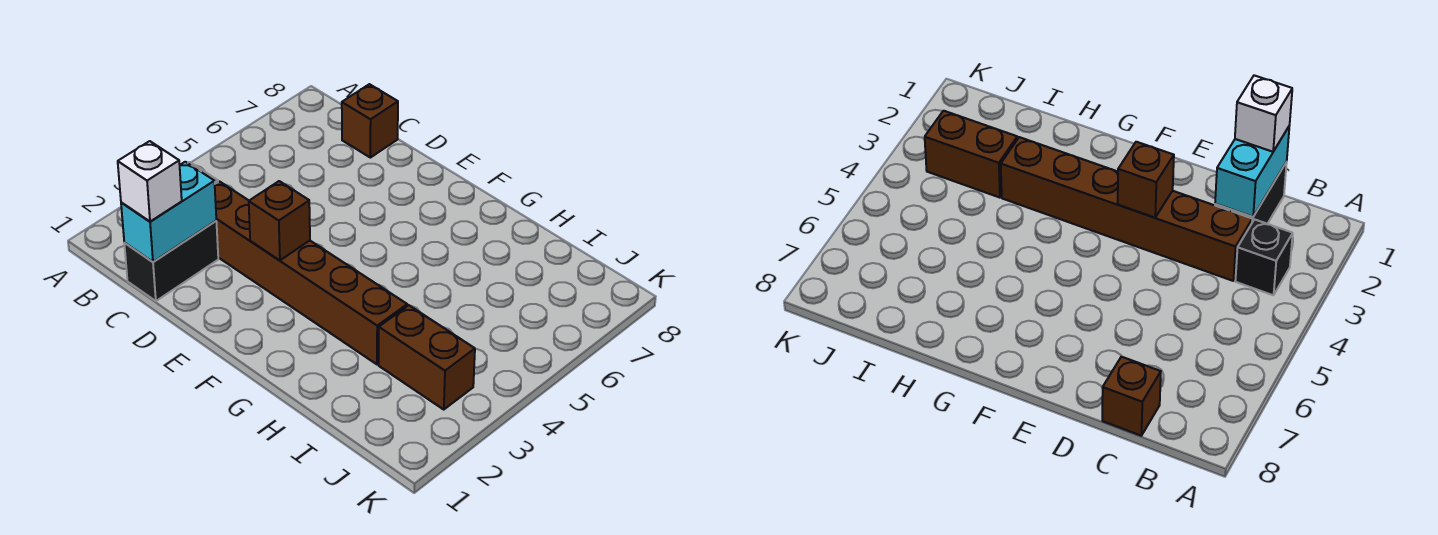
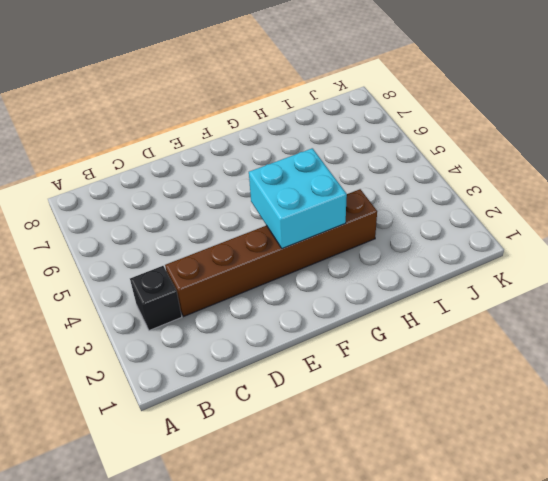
cyan brick F3:G4 level 2 -> none
none -> black brick C1:C2 level 1
none -> brown brick C8 level 1

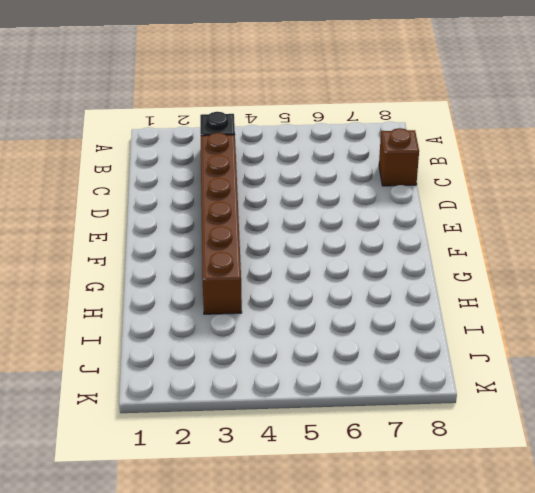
none -> black brick C1:C2 level 1
none -> brown brick I3:J3 level 1

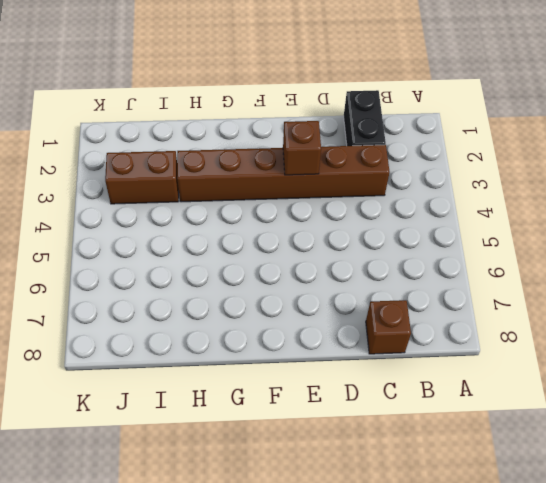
none -> black brick B3 level 1
none -> cyan brick C1:C2 level 2

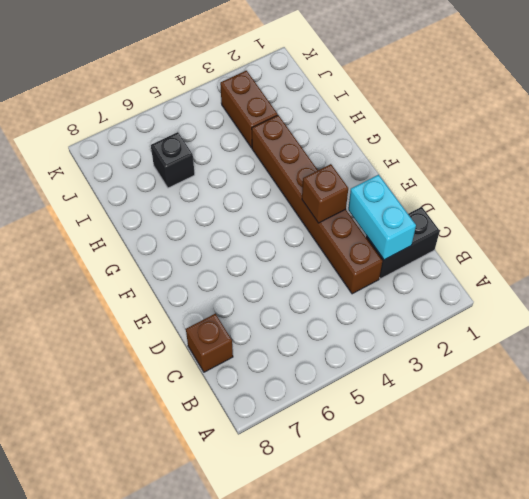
cyan brick C2:D2 level 2 -> cyan brick C1:C2 level 2
black brick I6 level 1 -> black brick B3 level 1
none -> white brick C1 level 3

